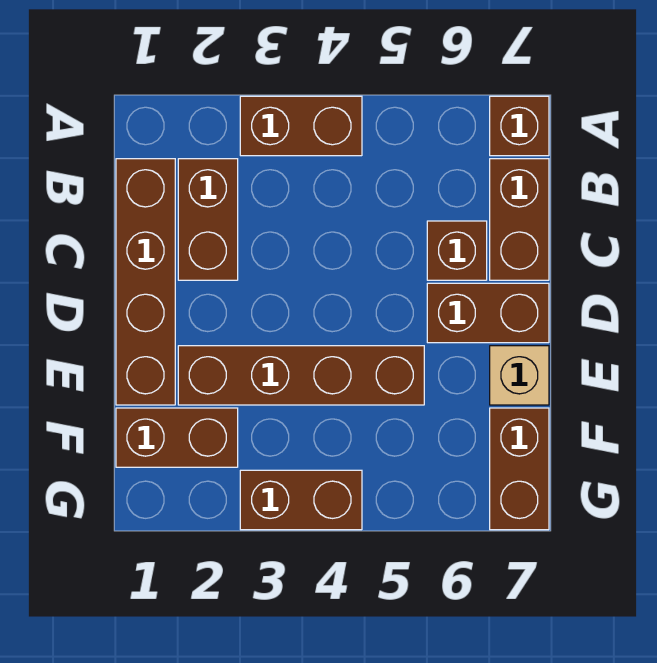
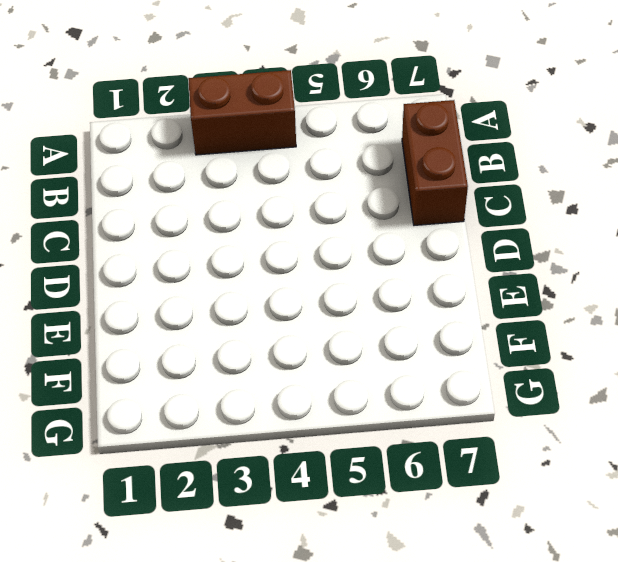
none -> brown brick A7 level 1
none -> brown brick B1:E1 level 1
none -> brown brick B2:C2 level 1

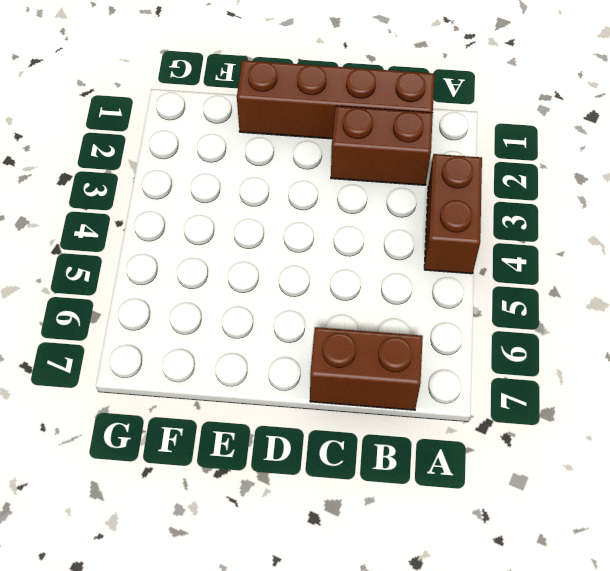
none -> brown brick A7 level 1
none -> brown brick C6 level 1
none -> brown brick D6:D7 level 1

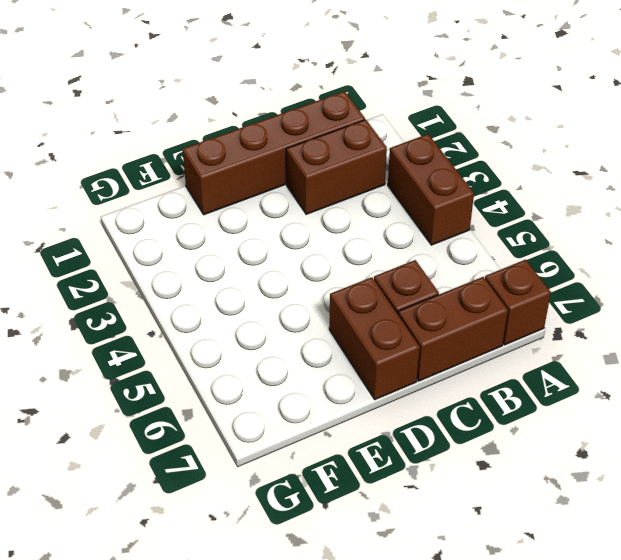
none -> brown brick E2:E5 level 1
none -> tan brick E7 level 1
none -> brown brick F1:F2 level 1

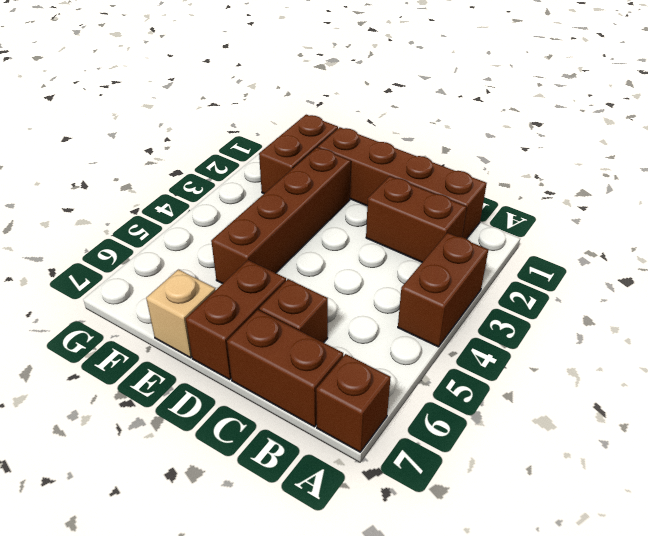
none -> brown brick F7:G7 level 1
none -> brown brick G3:G4 level 1

